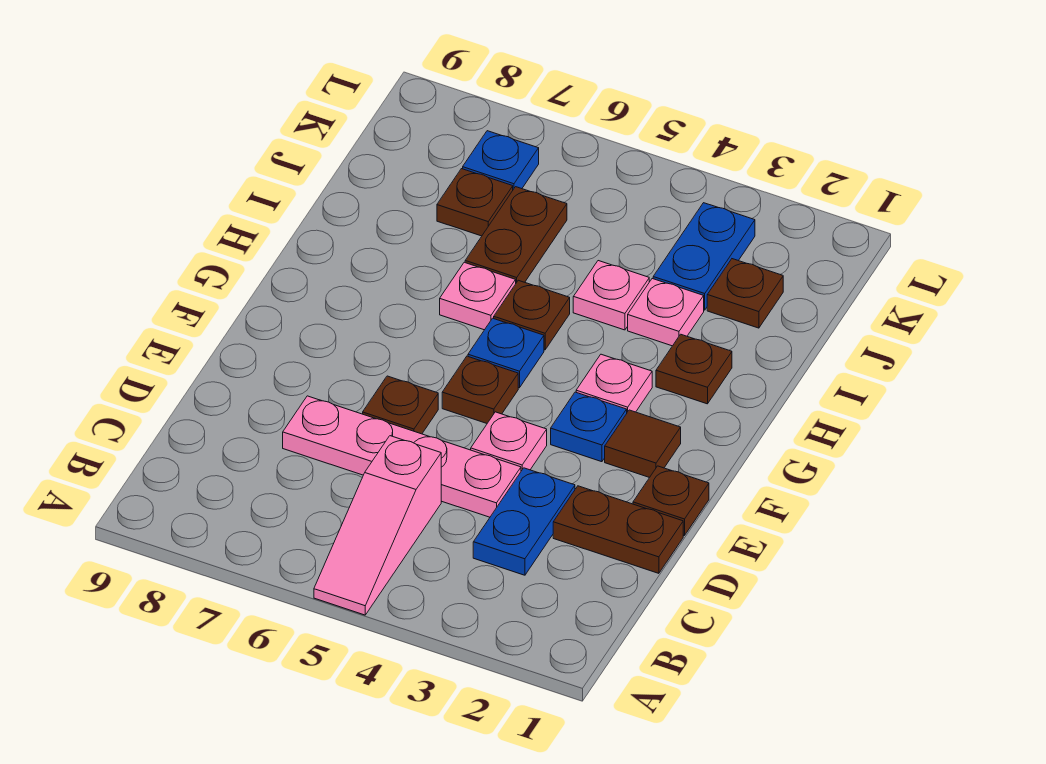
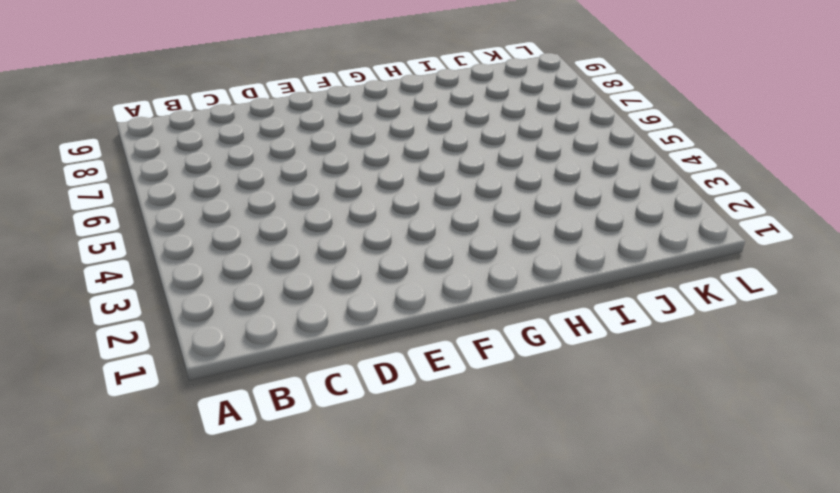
none -> pink slope A5:C5 level 1 top C
none -> blue plate C3:D3 level 1
none -> brown plate D1:D2 level 1

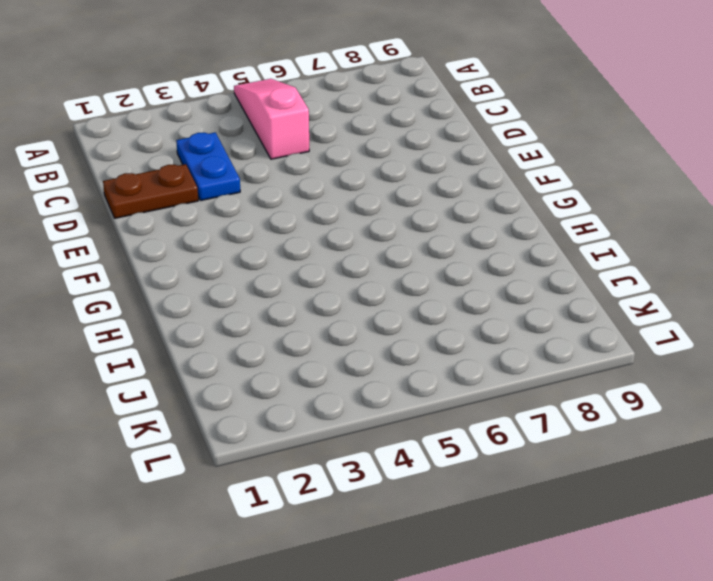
none -> pink plate D4:D7 level 1
none -> brown plate E1 level 1
none -> pink plate E4 level 1

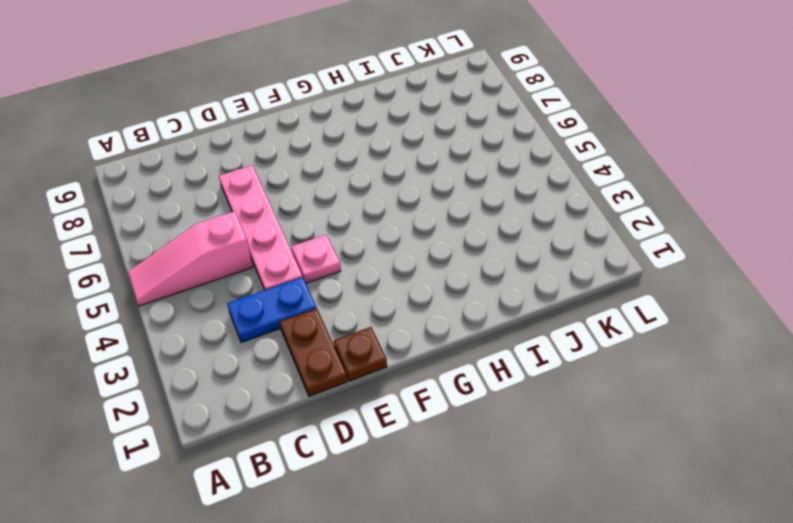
none -> brown plate E6 level 1
none -> brown tile F2 level 1
none -> blue plate F3 level 1

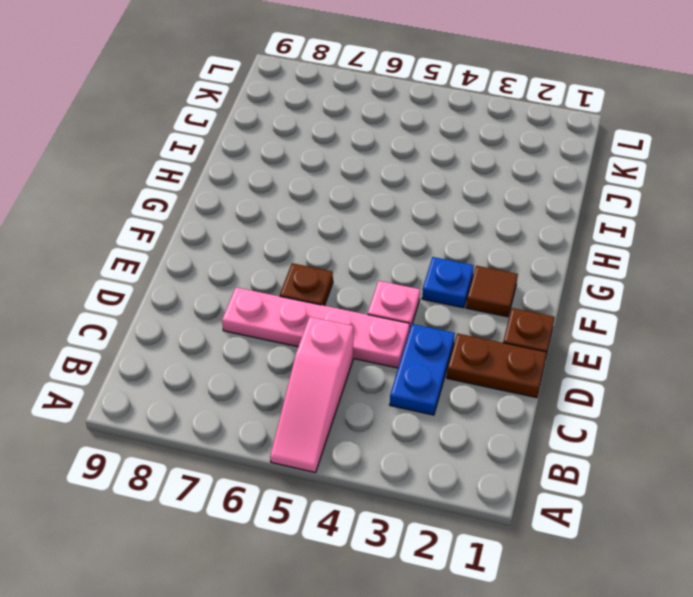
none -> brown plate F5 level 1
none -> pink plate G3 level 1
none -> blue plate G5 level 1

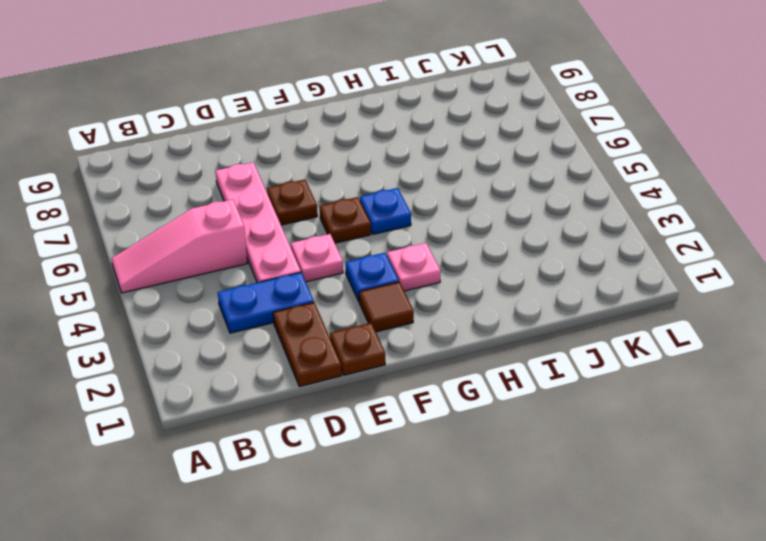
none -> brown plate H2 level 1
none -> brown plate H5 level 1
none -> pink plate H6 level 1

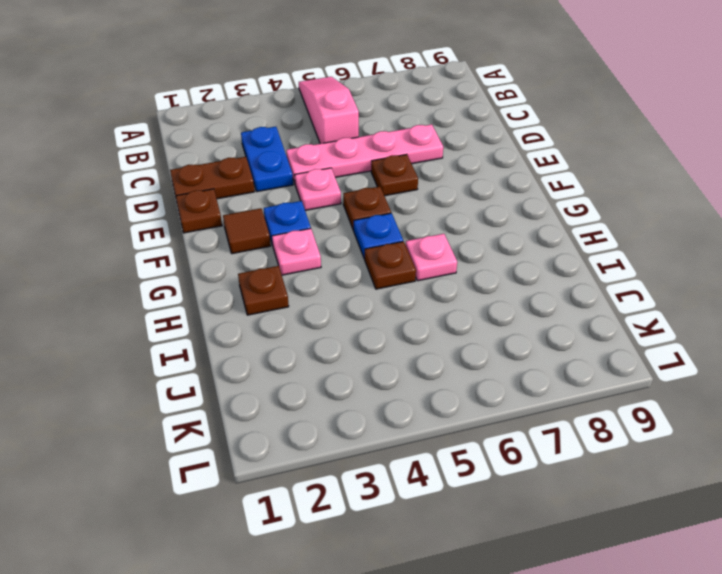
none -> pink plate I3 level 1
none -> pink plate I4 level 1
none -> brown plate I6:J6 level 1

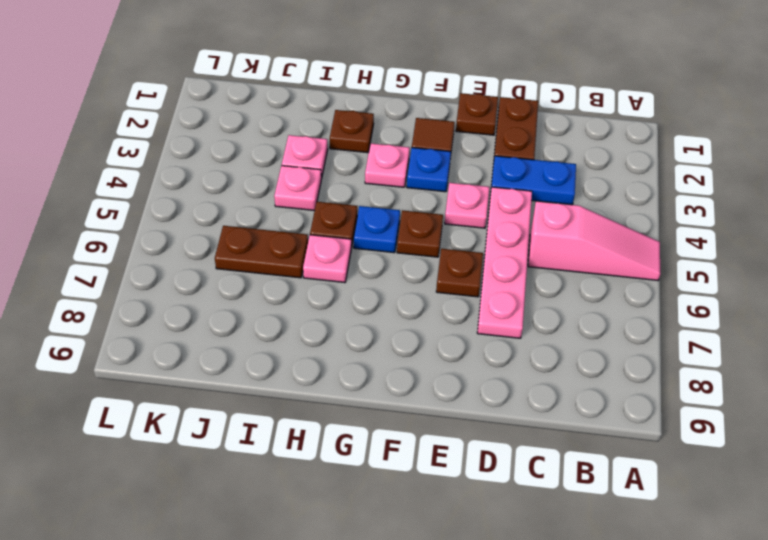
none -> brown plate J2 level 1
none -> blue plate J3:K3 level 1
none -> brown plate J7 level 1

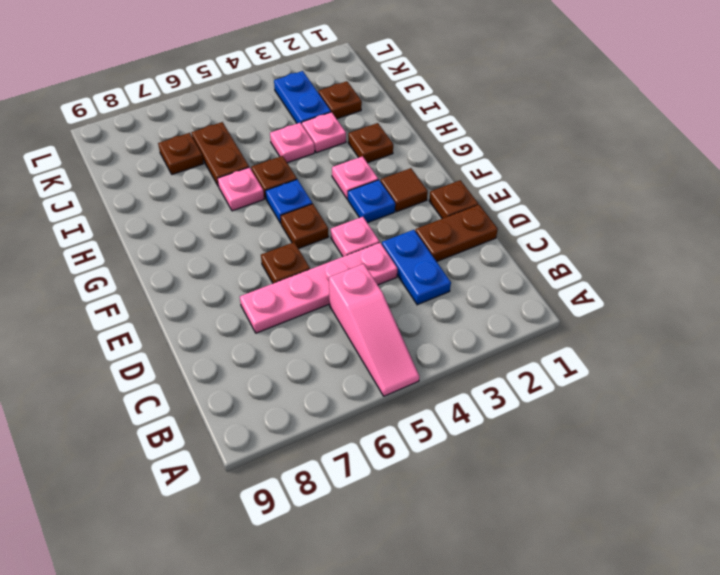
none -> blue plate K7 level 1

